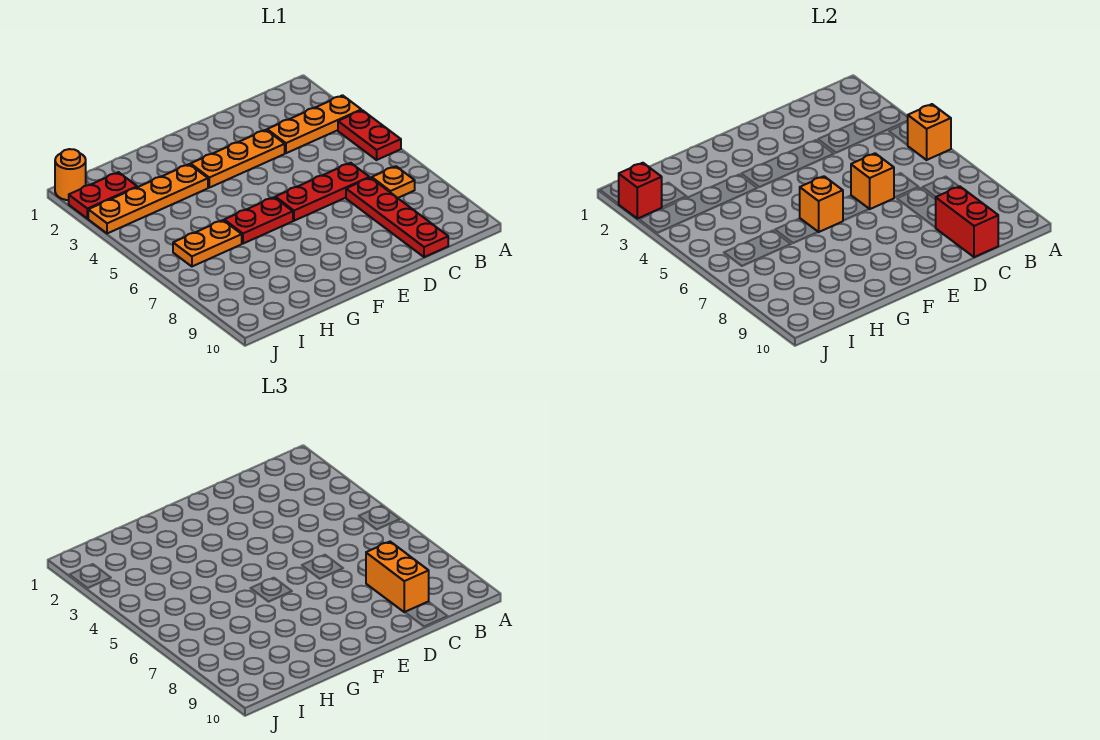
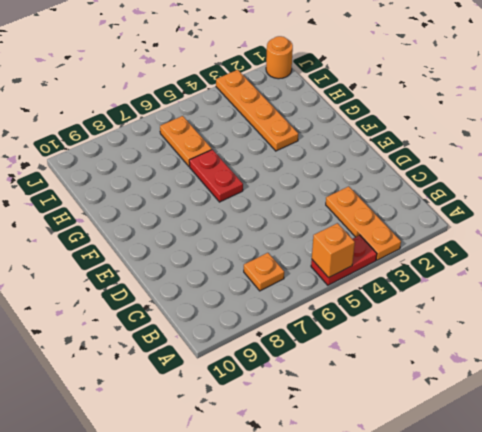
none -> red plate C6:E6 level 1
none -> red plate C7:C10 level 1
none -> orange plate D3:F3 level 1

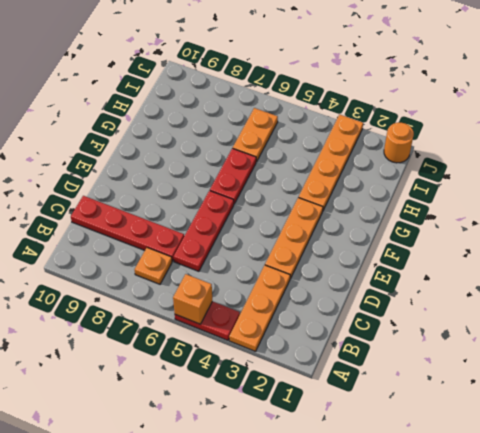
none -> red plate I2:J2 level 1
none -> red brick C9:C10 level 2
none -> orange brick D6 level 2

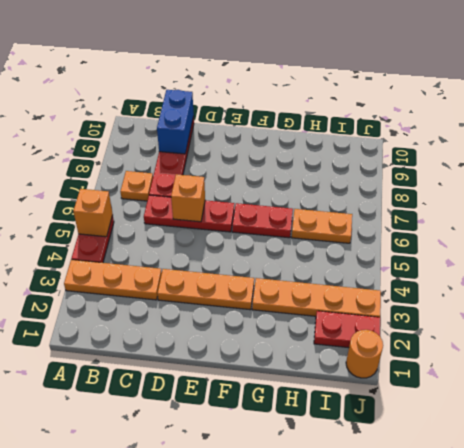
blue brick C9:C10 level 2 -> red brick C9:C10 level 2
none -> orange brick F6 level 2
none -> red brick J2 level 2
none -> orange brick C8:C9 level 3

